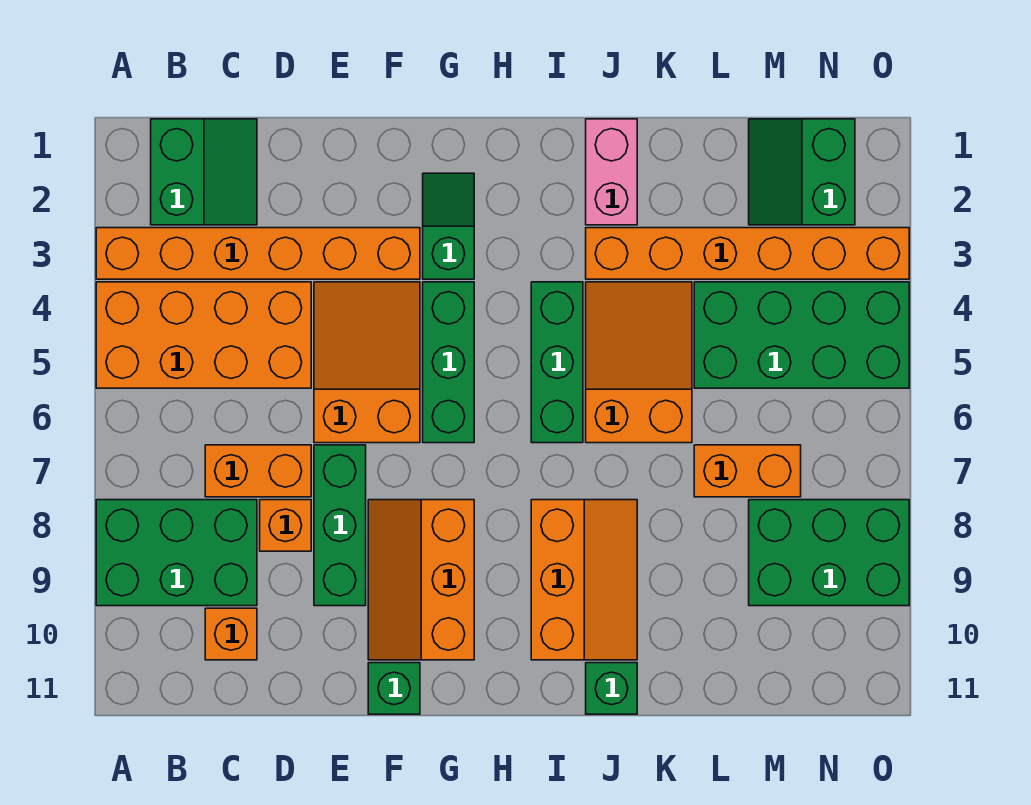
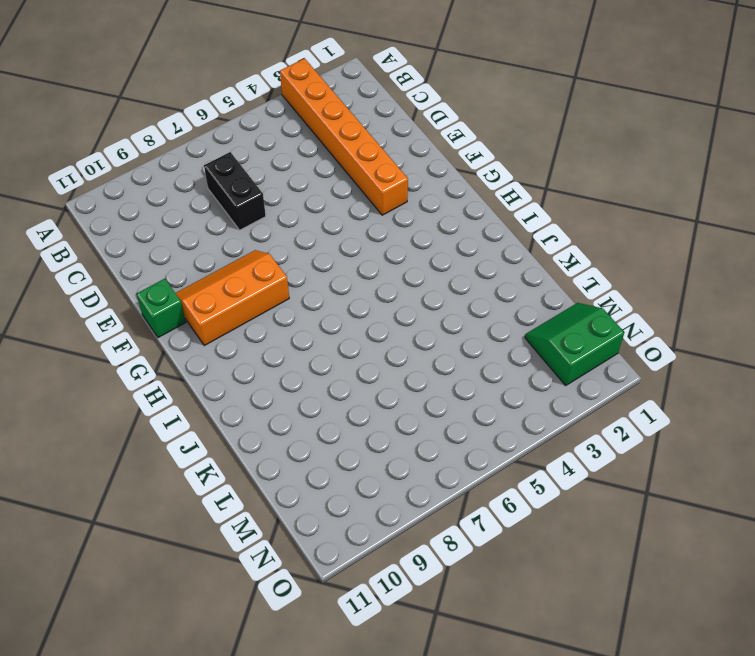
black brick C7:D7 level 1 -> orange brick C7:D7 level 1
none -> orange brick A4:D5 level 1
none -> green brick A8:C9 level 1
none -> green slope B1:C2 level 1 top B

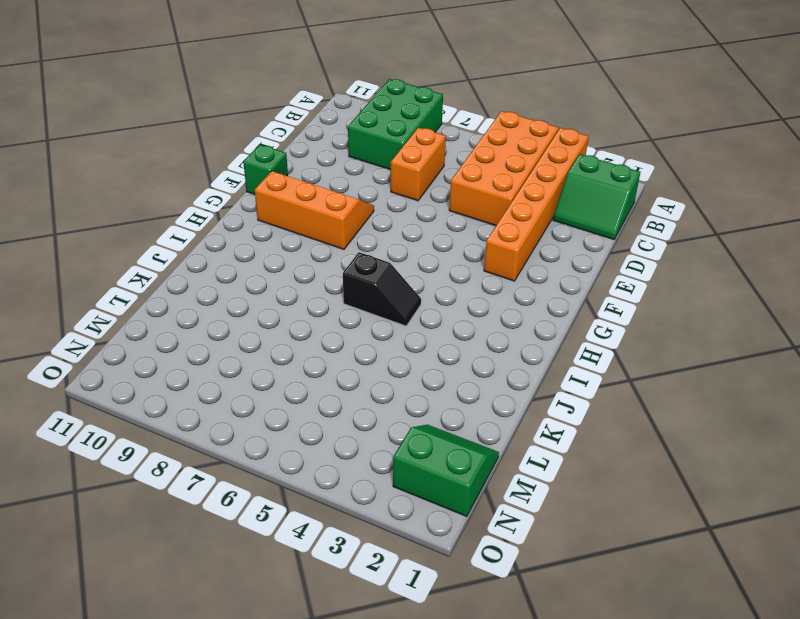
black slope I5:I6 level 1 top 6 -> green brick I4:I6 level 1
none -> orange brick C10 level 1
none -> orange brick D8 level 1
none -> orange slope E4:F6 level 1 top 6

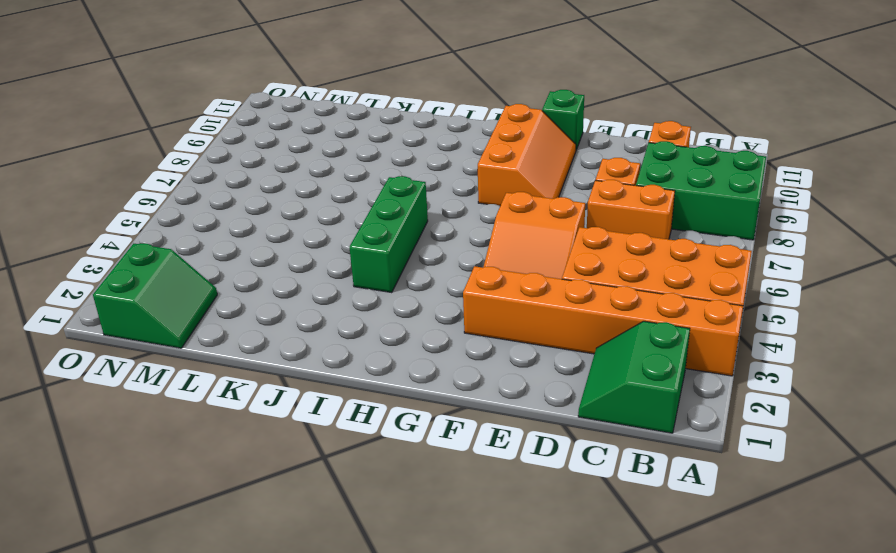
none -> green brick E7:E9 level 1
none -> green slope G2:G3 level 1 top 3
none -> green brick G4:G6 level 1

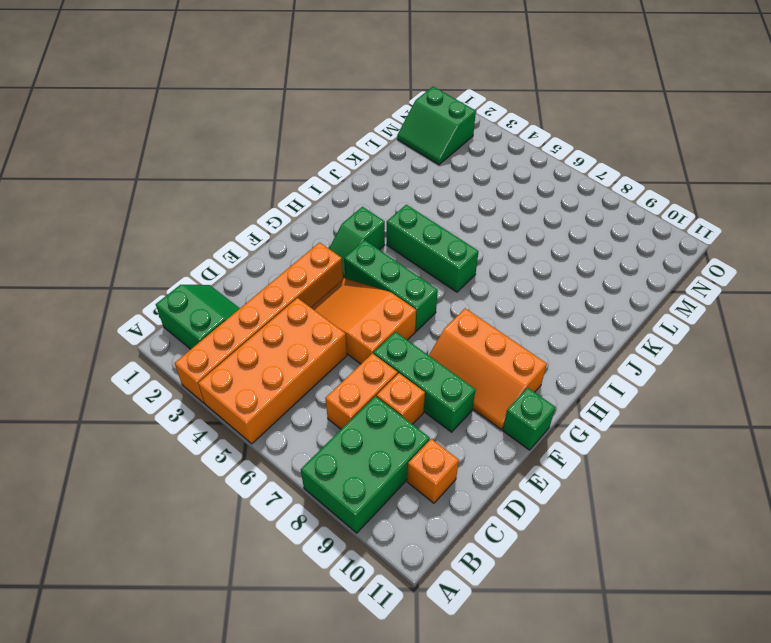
green slope G3:H3 level 1 top H -> green slope G2:G3 level 1 top 3
none -> orange slope I8:J10 level 1 top I
none -> pink brick J1:J2 level 1
none -> orange brick J3:O3 level 1

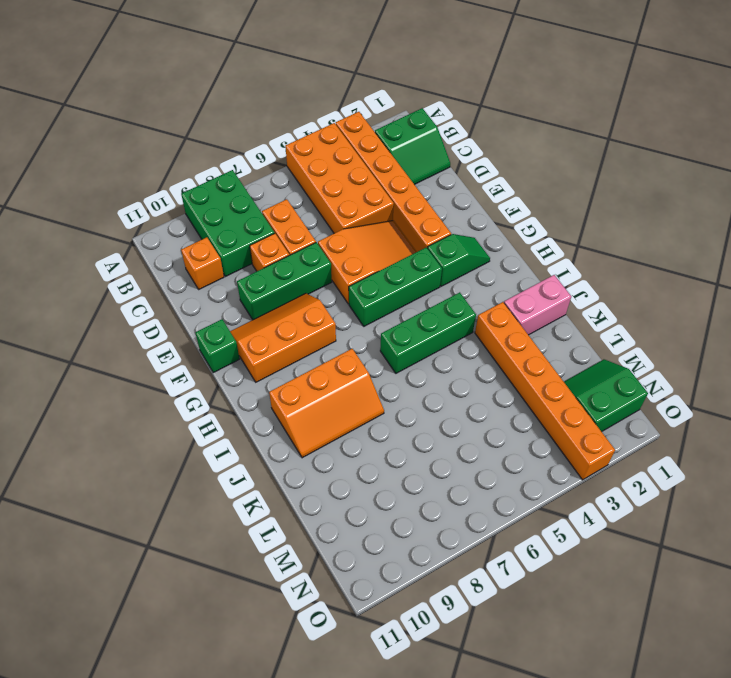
none -> orange slope J4:K6 level 1 top 6
none -> green brick J11 level 1
none -> green brick L4:O5 level 1

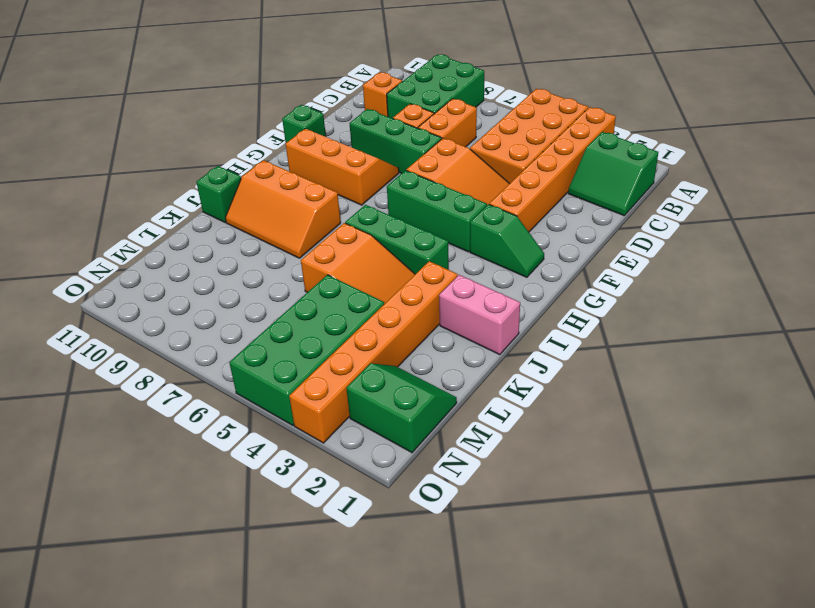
none -> orange brick L7:M7 level 1
none -> green brick M8:O9 level 1

